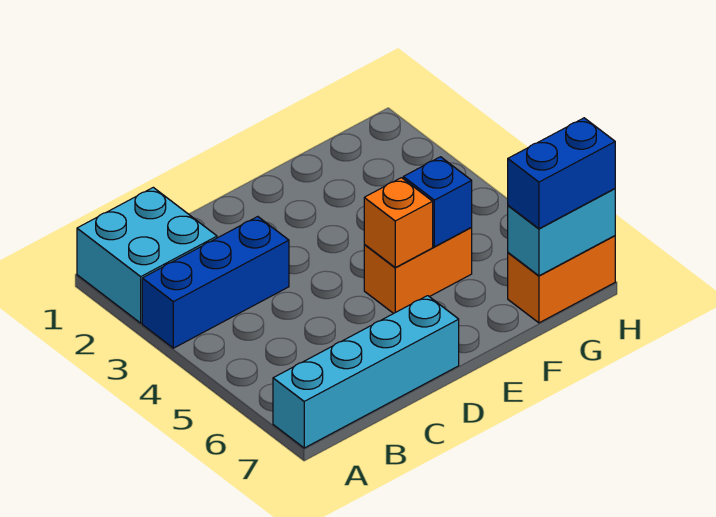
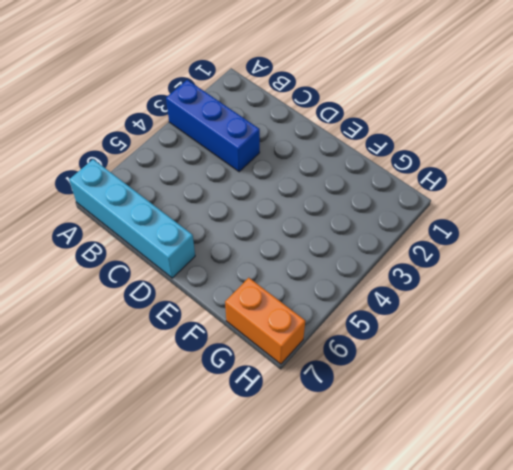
none -> cyan brick A1:B2 level 1
none -> orange brick E5:F5 level 1

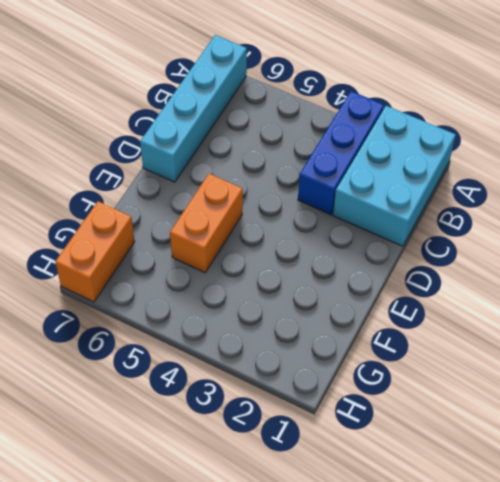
cyan brick A1:C2 level 1 -> cyan brick A1:B2 level 1
none -> orange brick E5 level 2
none -> blue brick F5 level 2

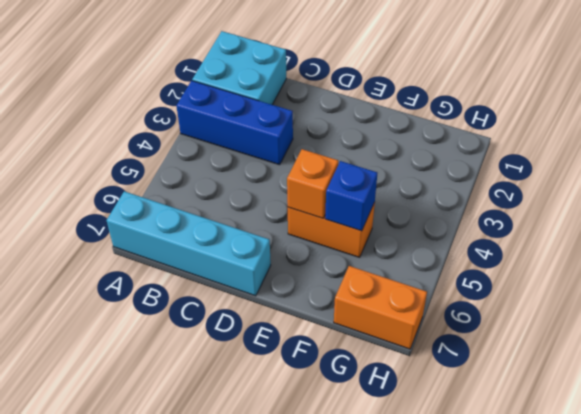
none -> cyan brick G7:H7 level 2
none -> blue brick G7:H7 level 3

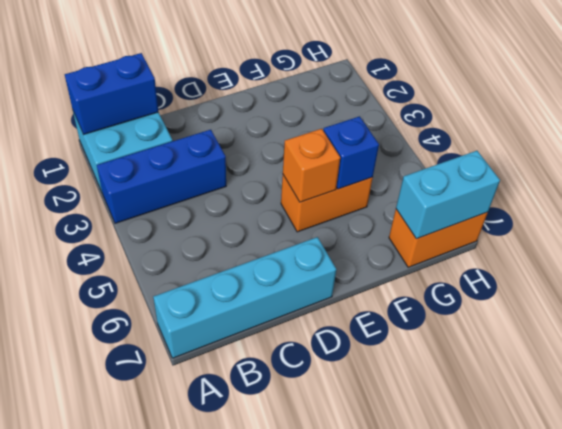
blue brick A1:B1 level 2 -> blue brick G7:H7 level 3

